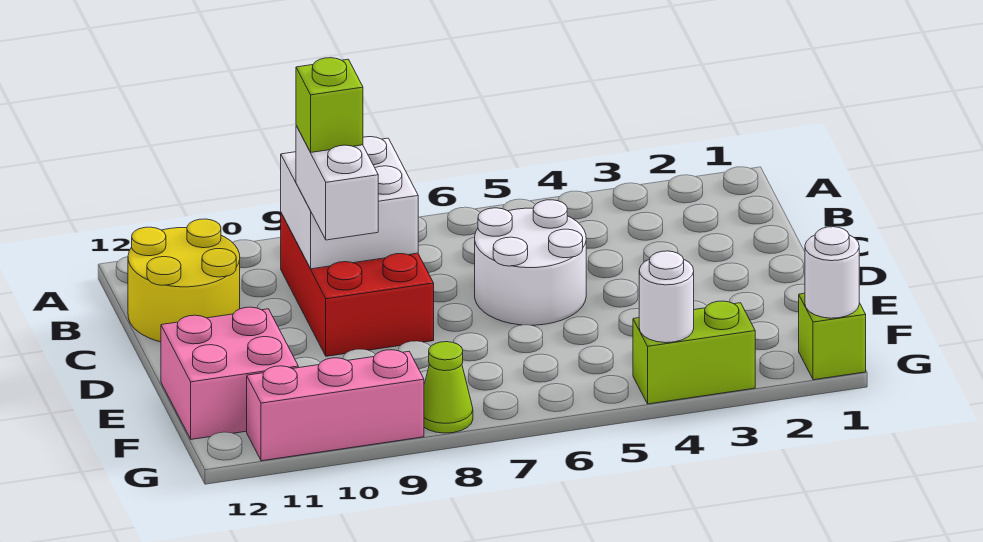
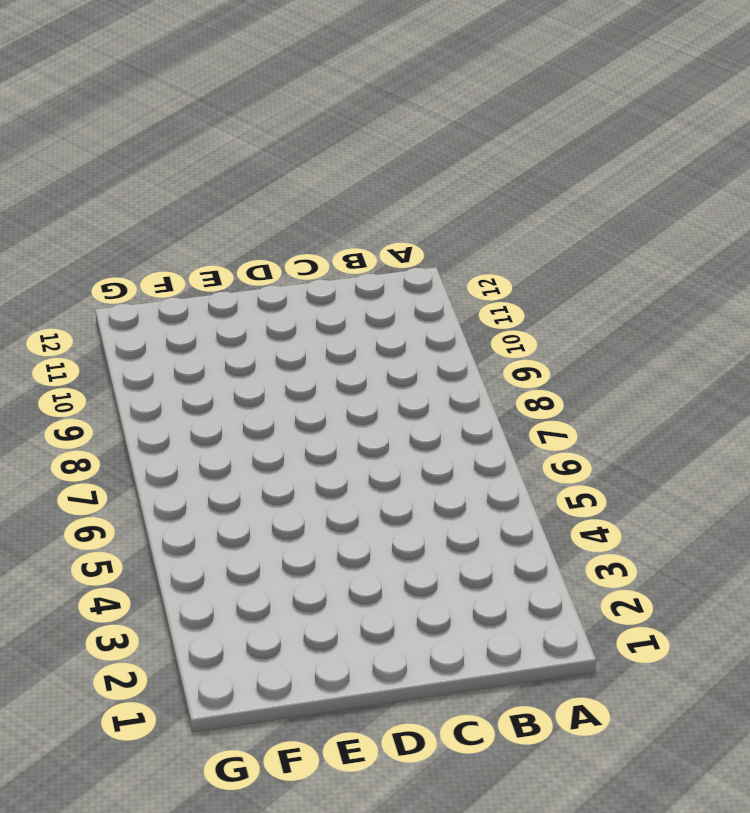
none -> red brick B8:D9 level 1
none -> yellow round brick B11:C12 level 1
none -> white round brick C5:D6 level 1

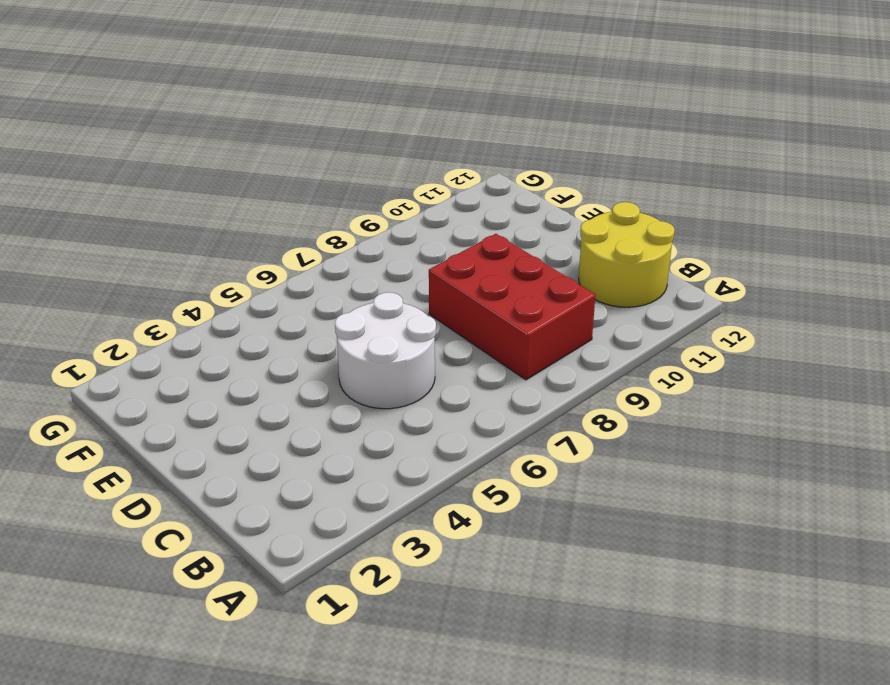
none -> pink brick E11:F12 level 1
none -> lime brick G1 level 1
none -> lime brick G3:G4 level 1

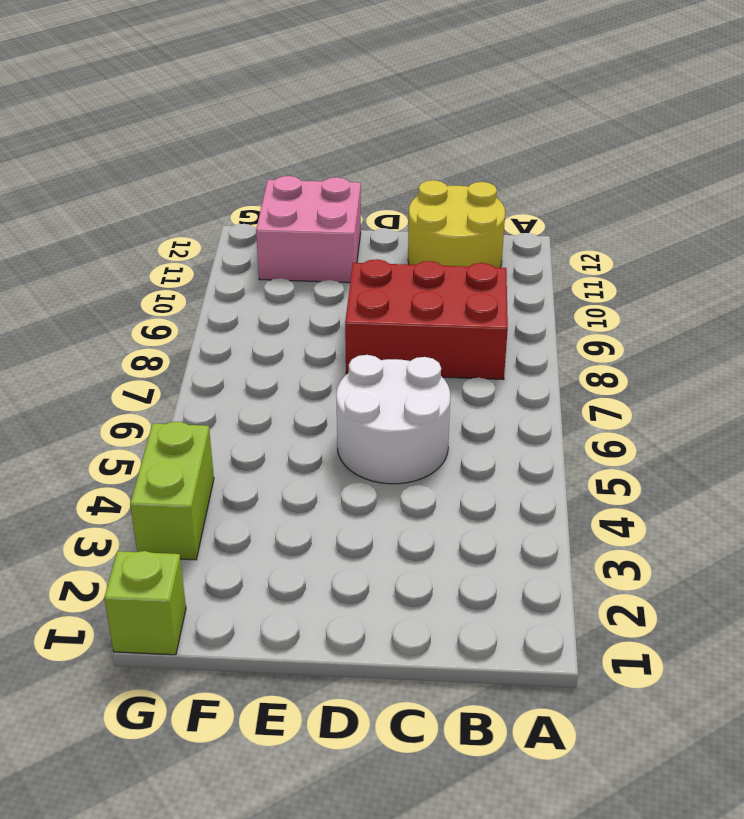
none -> lime cone G8 level 1
none -> pink brick G9:G11 level 1
none -> white brick B8:C9 level 2

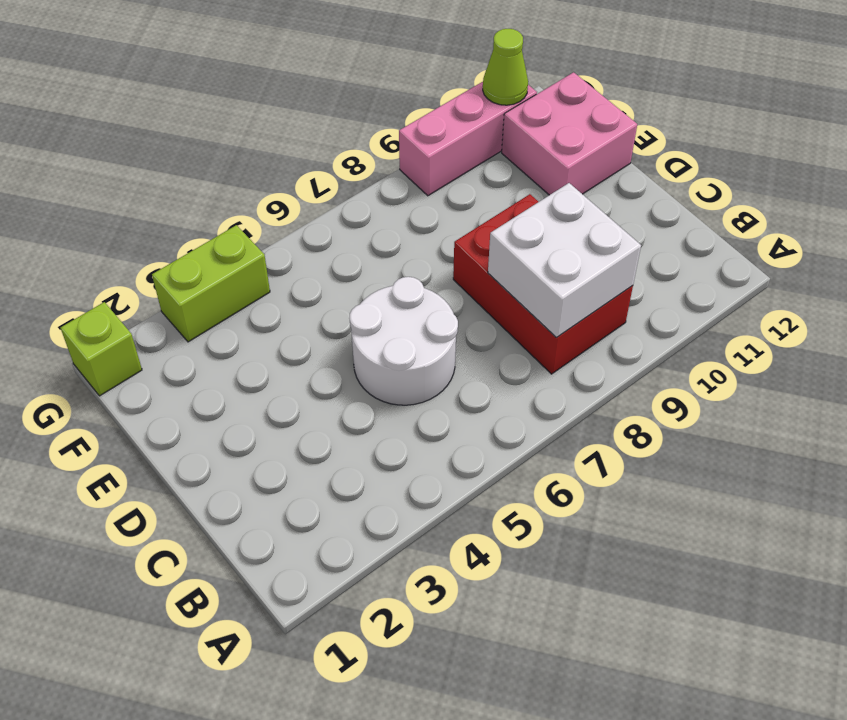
lime cone G11 level 2 -> lime cone G8 level 1
none -> yellow round brick B11:C12 level 1
none -> white round brick G1 level 2
none -> white round brick G4 level 2

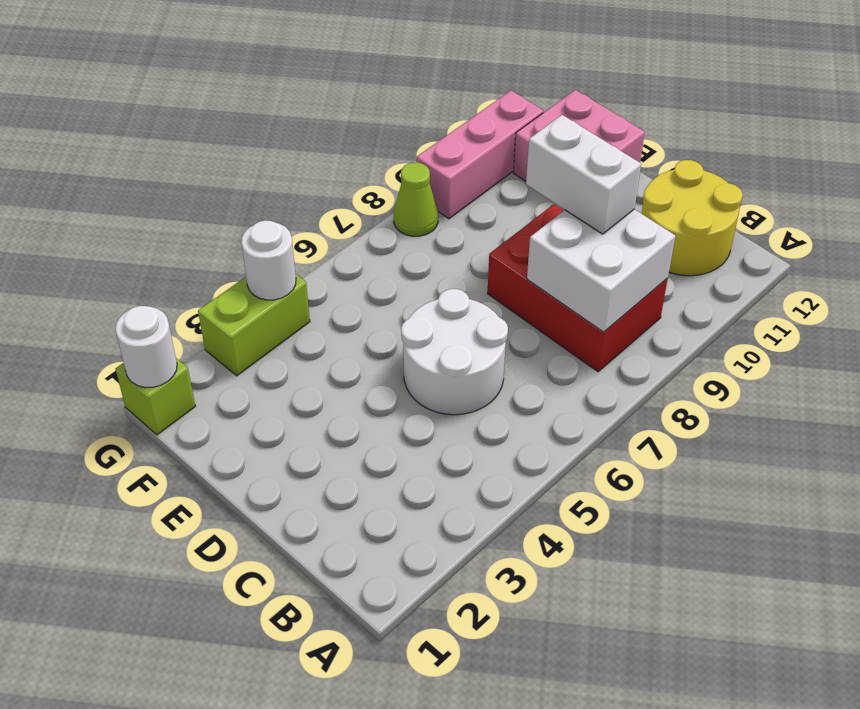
none -> lime brick C9 level 4

